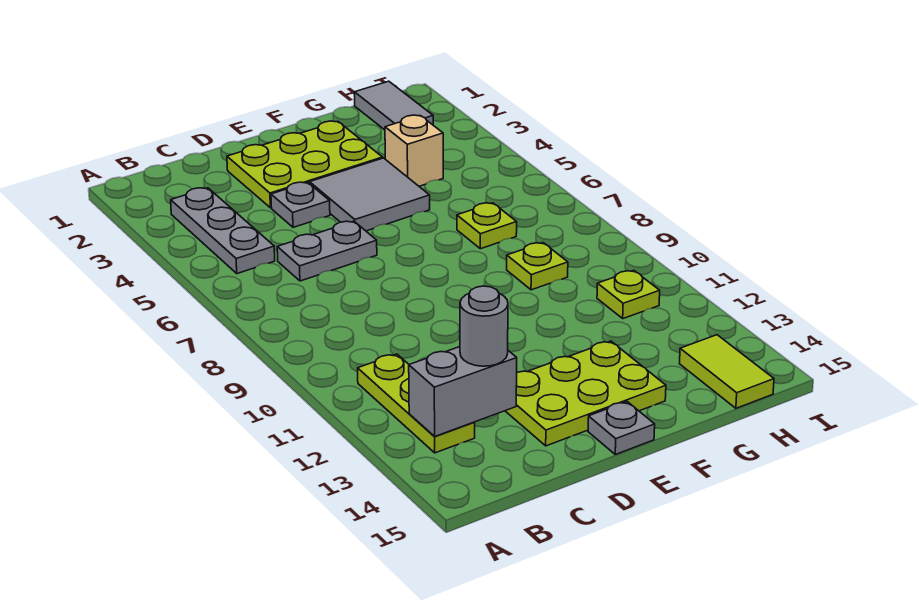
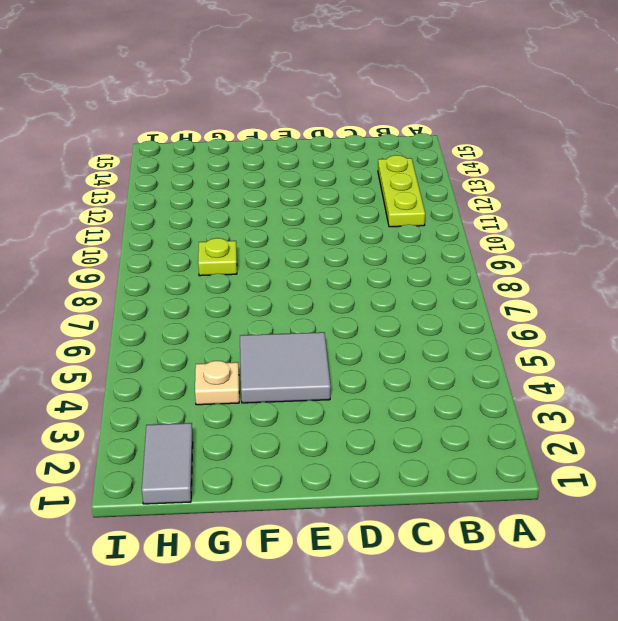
tan plate G4 level 1 -> tan brick G4 level 1
none -> grey plate B3:B5 level 1
none -> grey plate C6:D6 level 1
none -> lime plate D2:F3 level 1

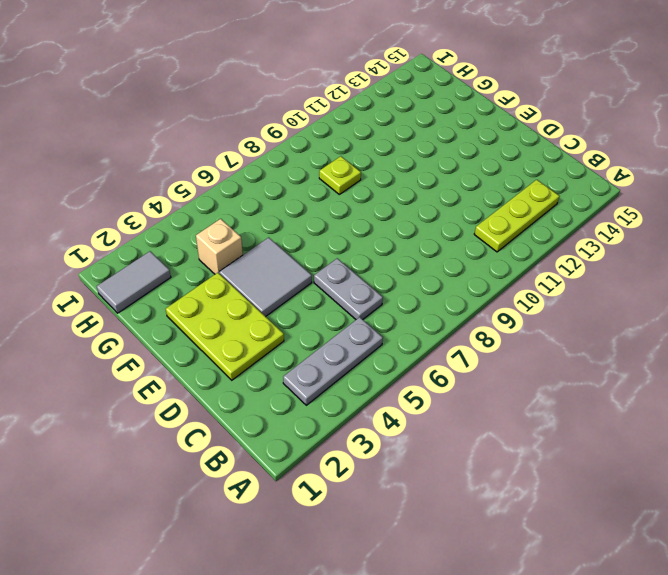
none -> grey plate D4 level 1
none -> lime plate D13:F14 level 1
none -> grey plate E15 level 1

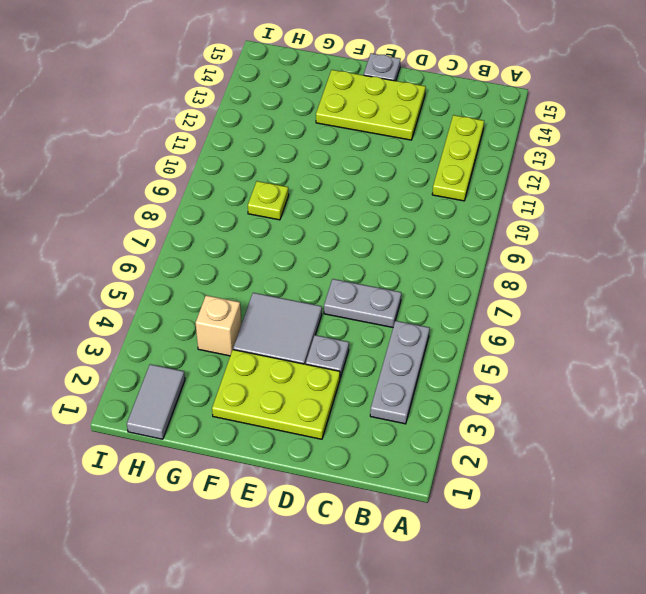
none -> lime plate G7 level 1
none -> lime plate H11 level 1
none -> lime tile H14:H15 level 1

